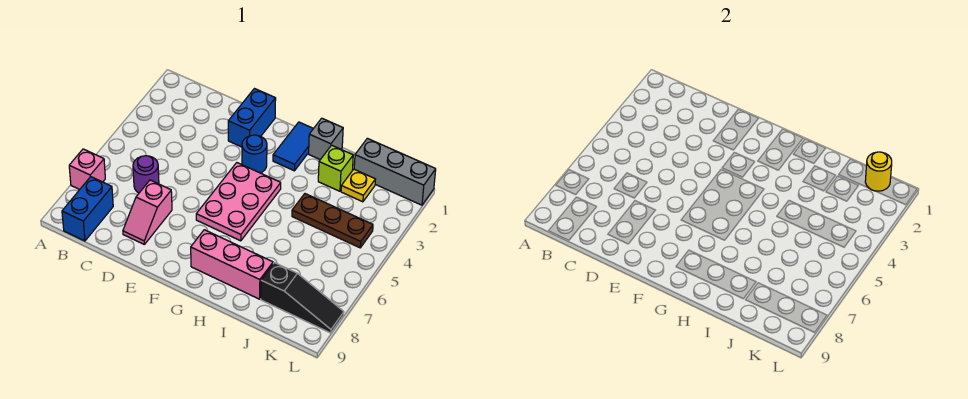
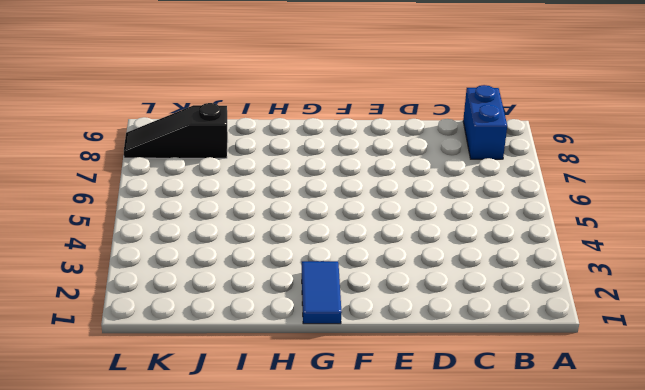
none -> pink brick A7 level 1
none -> purple round brick C6 level 1
none -> pink slope D7:D8 level 1 top 7

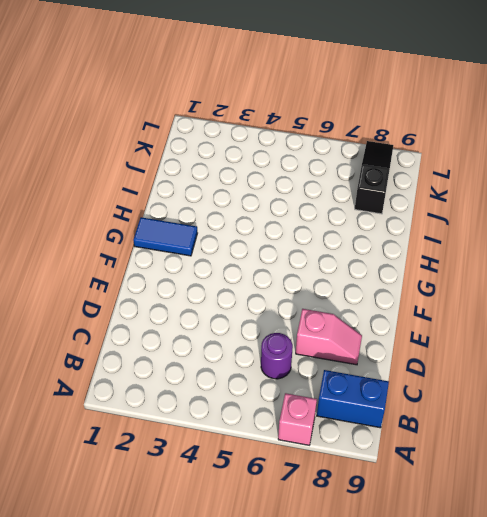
none -> blue brick E1:E2 level 1
none -> blue round brick F3 level 1
none -> pink plate F4:G6 level 1

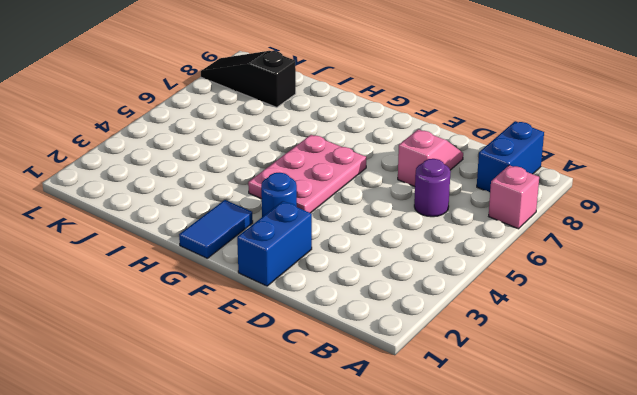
none -> pink brick G8:I8 level 1
none -> grey brick H1 level 1
none -> lime brick I2 level 1

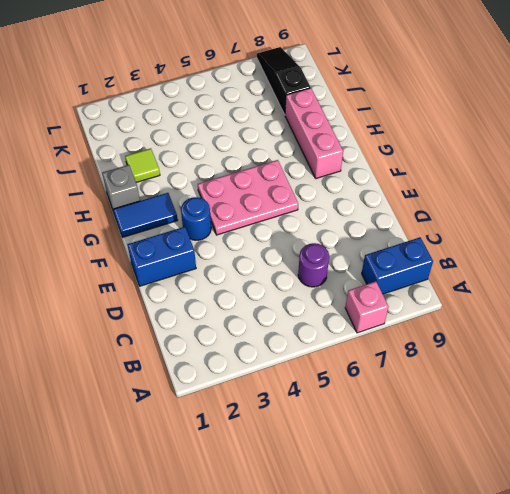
lime tile I2 level 1 -> lime brick I2 level 1
none -> pink slope D7:D8 level 1 top 7
none -> brown plate I4:K4 level 1
none -> grey brick J1:L1 level 1

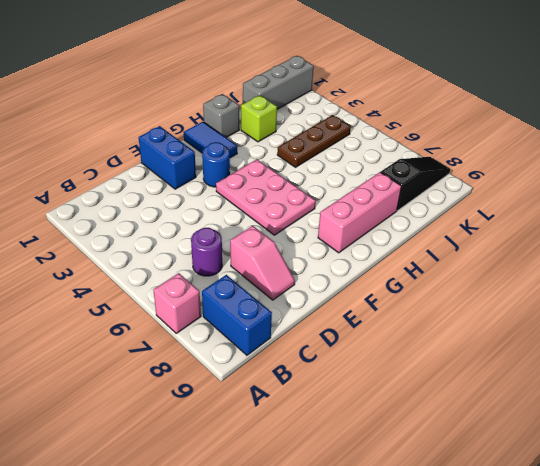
none -> yellow plate J2 level 1
none -> yellow round brick K1 level 2

